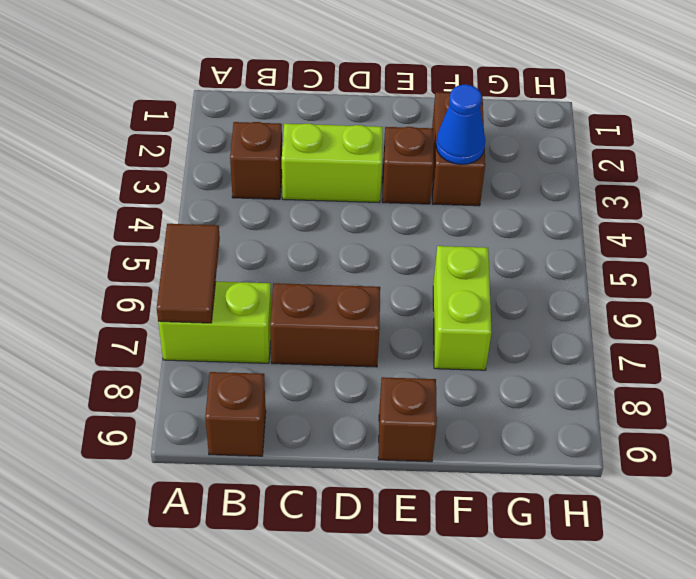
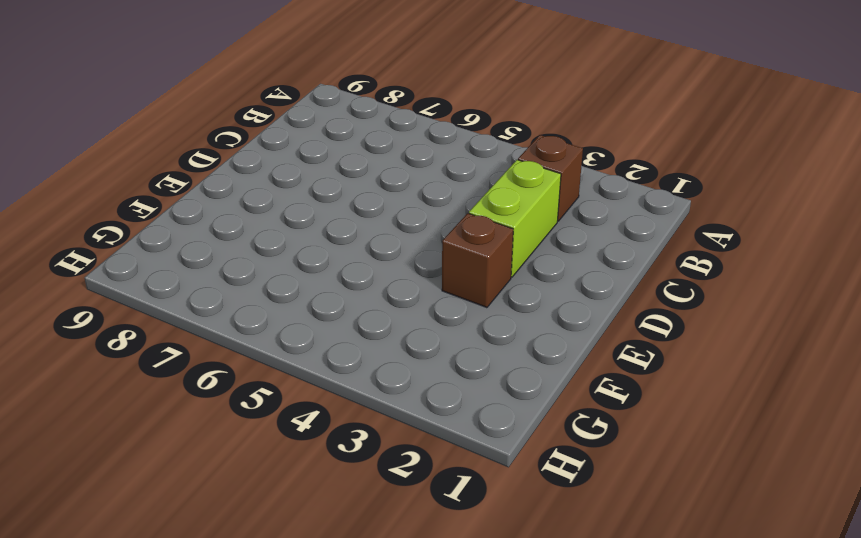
none -> lime brick A7:B7 level 1
none -> brown brick B9 level 1

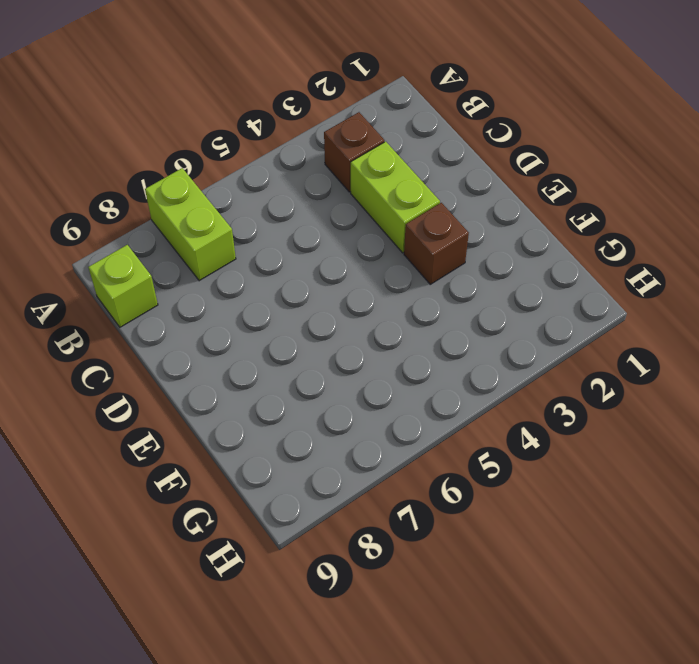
lime brick B9 level 1 -> brown brick B9 level 1
none -> brown brick C7:D7 level 1
none -> brown brick E9 level 1

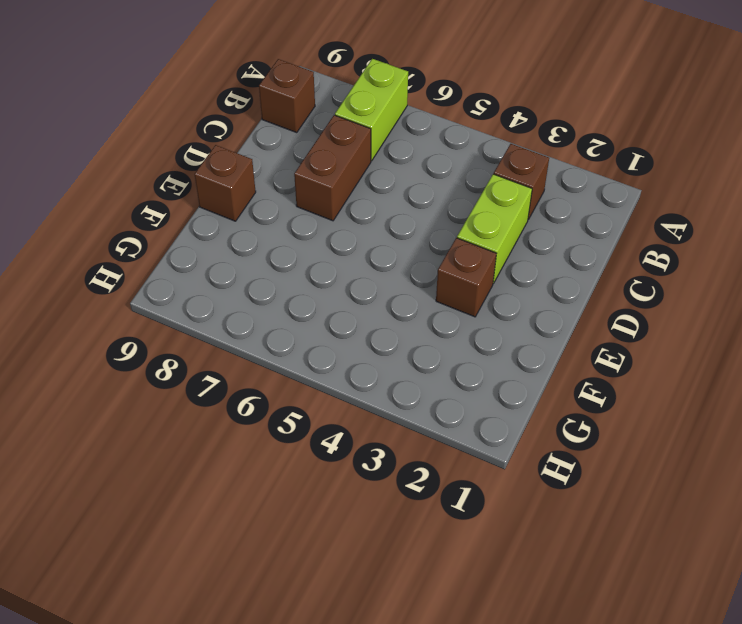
none -> brown brick F2:F3 level 1
none -> lime brick F6:F7 level 1

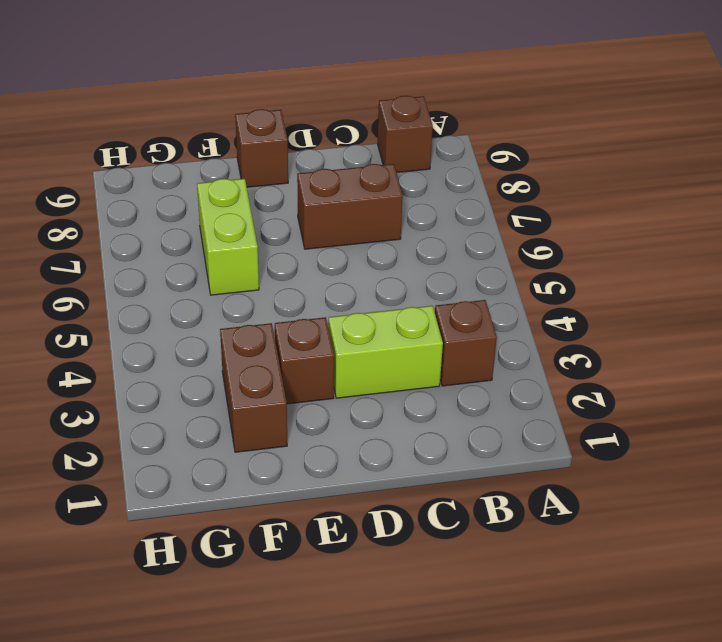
none -> lime brick A7:B7 level 1
none -> brown tile A6:A7 level 2

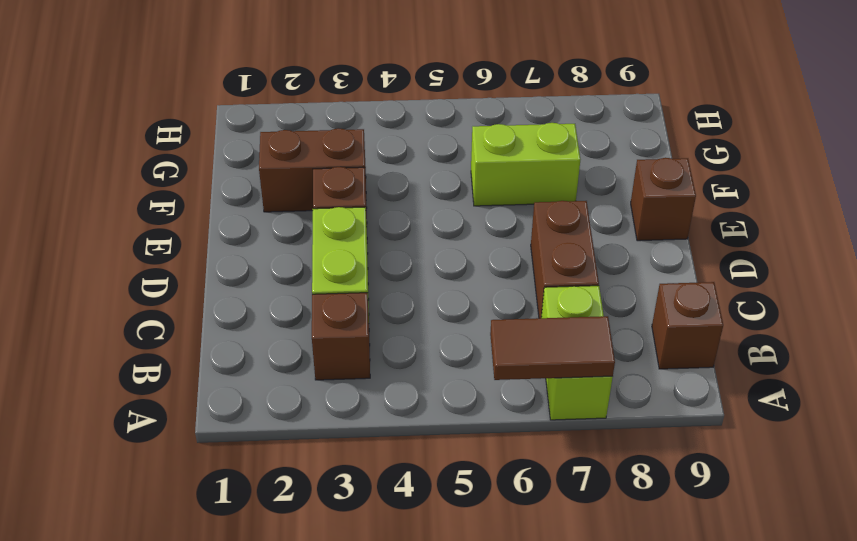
none -> blue cone F3 level 2

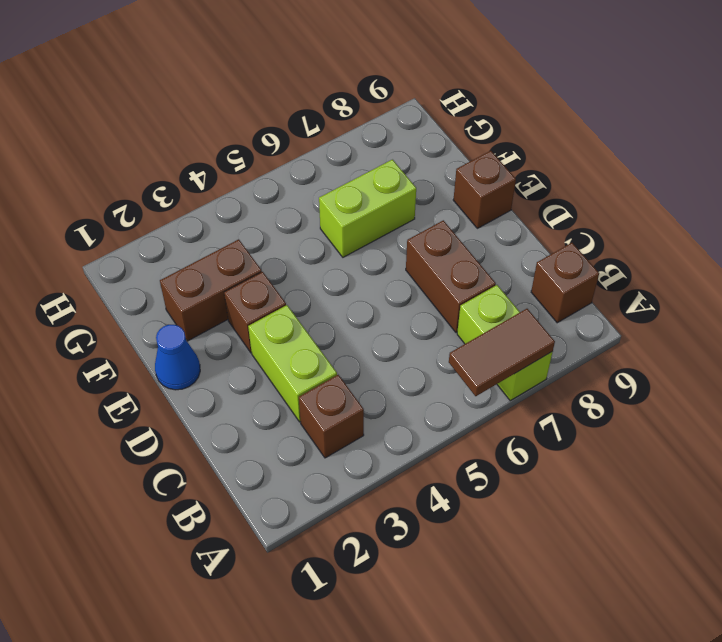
blue cone E1 level 1 -> blue cone F3 level 2

